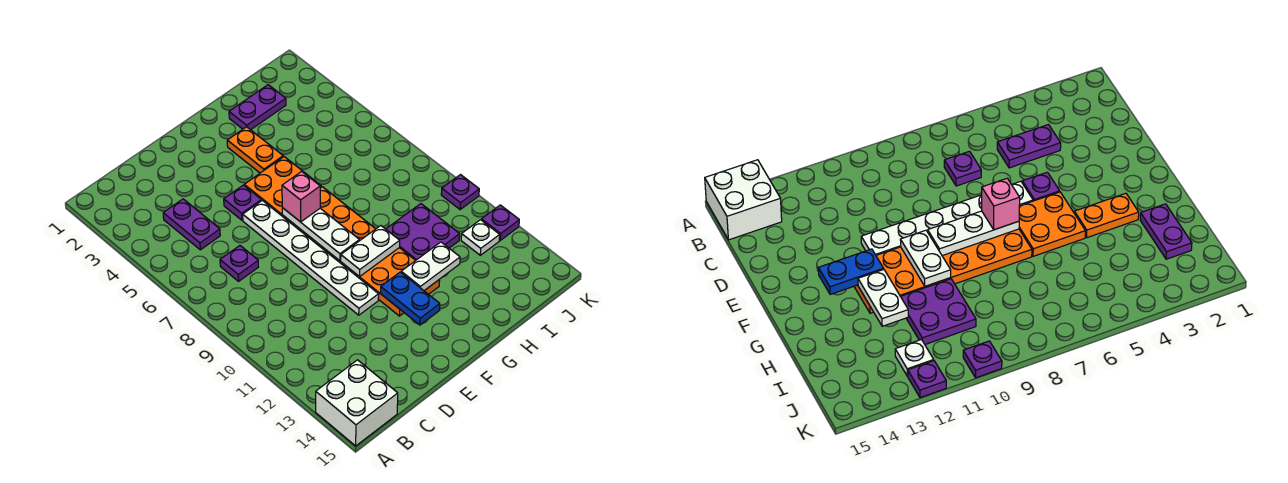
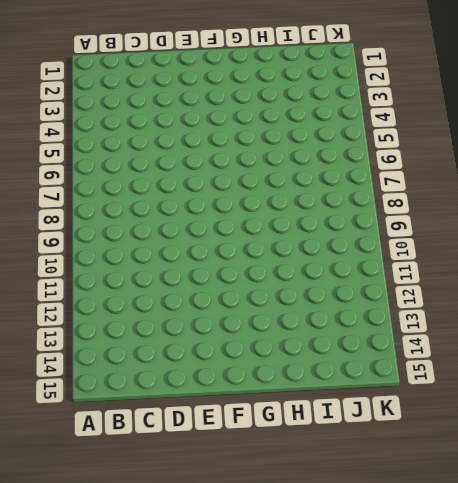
none -> white brick A14:B15 level 1
none -> purple plate C4:C5 level 1
none -> purple plate C7 level 1

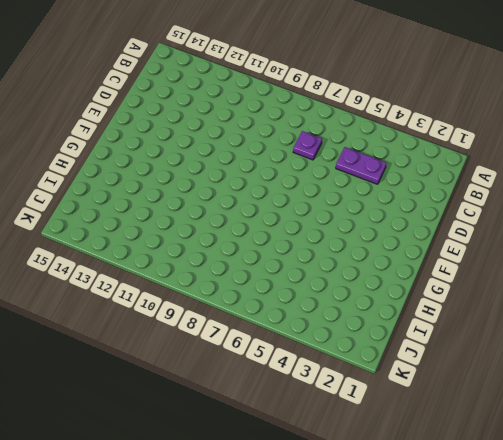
none -> white brick A14:B15 level 1
none -> purple plate E5 level 1
none -> white plate E6:E11 level 1

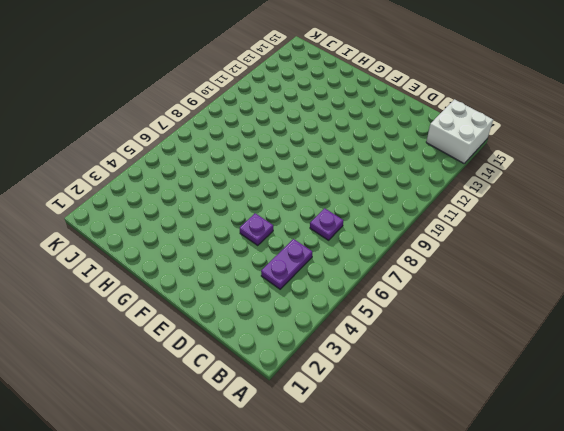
none -> white plate E6:E11 level 1
none -> orange plate F5:G6 level 1
none -> orange plate F7:G12 level 1

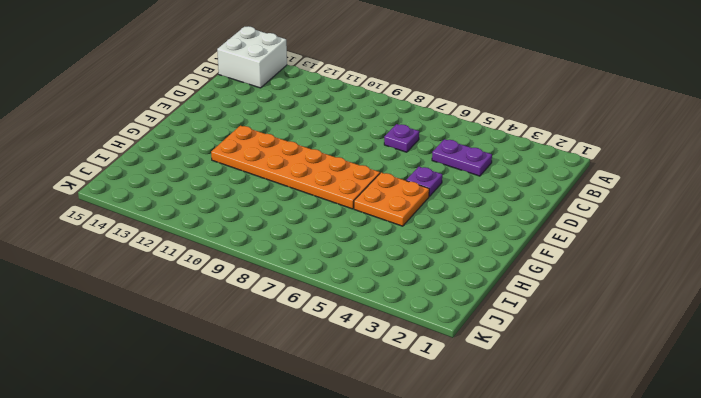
none -> white plate E6:E11 level 1
none -> orange plate G3:G4 level 1
none -> purple plate H2:I2 level 1

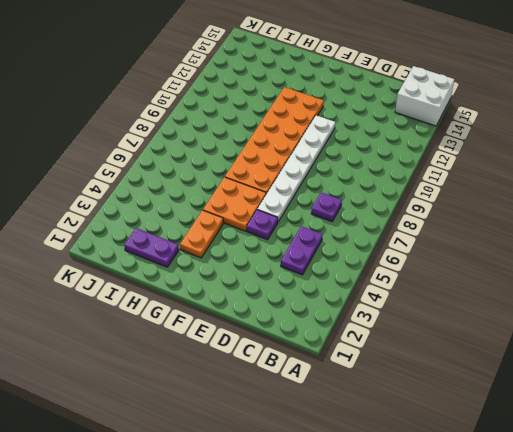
none -> purple plate H10:I11 level 1
none -> white plate J12 level 1
none -> purple plate K10 level 1

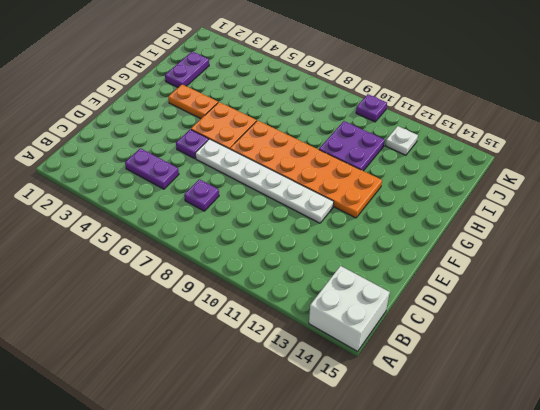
none -> purple plate K12 level 1
none -> white plate F7:F9 level 2
none -> white plate F10:G10 level 2

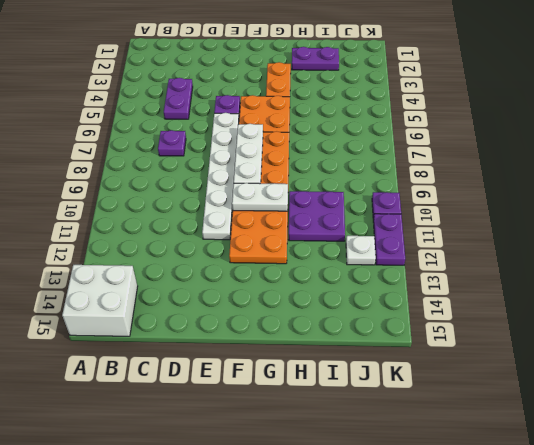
purple plate K11:K12 level 1 -> purple plate K12 level 1
none -> blue plate F12:F13 level 2
none -> white plate G12:H12 level 2
none -> pink brick F7 level 3

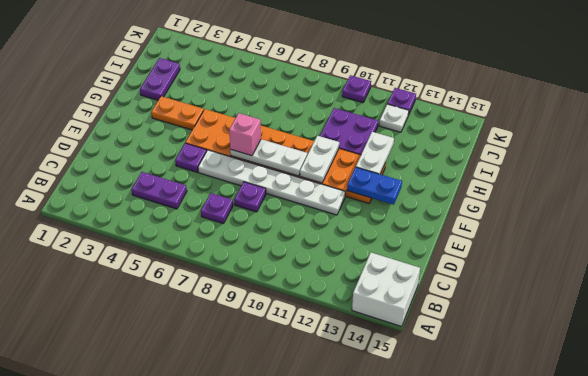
purple plate D8 level 1 -> none

